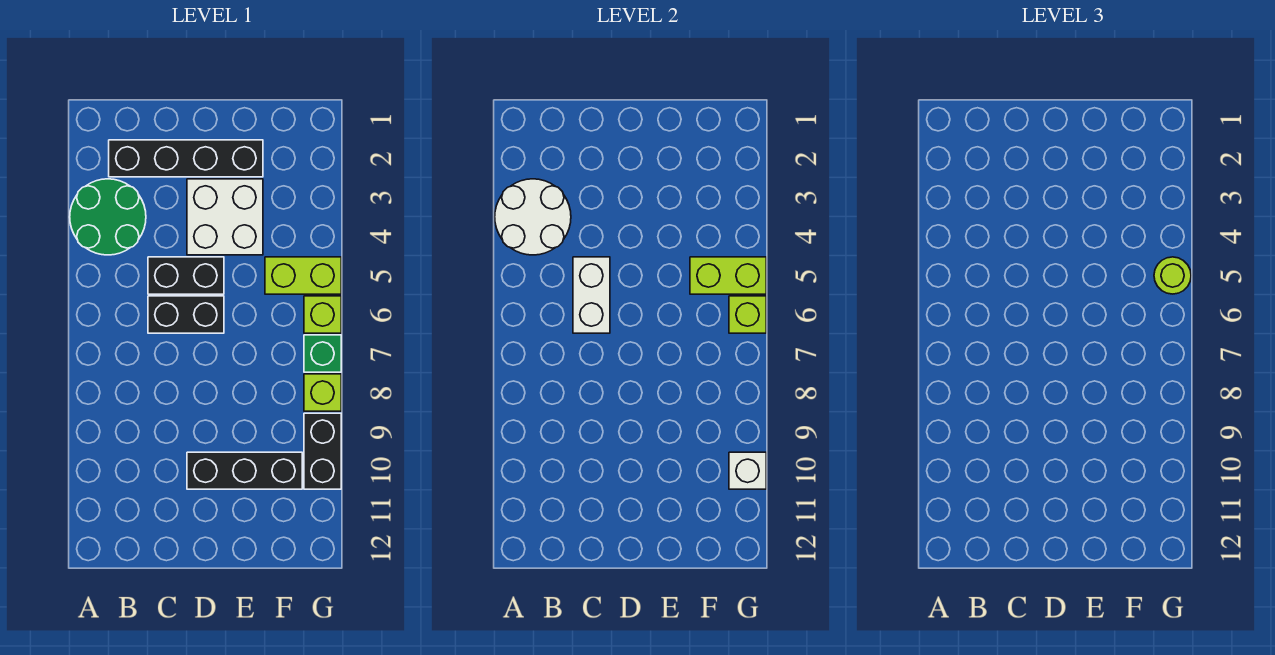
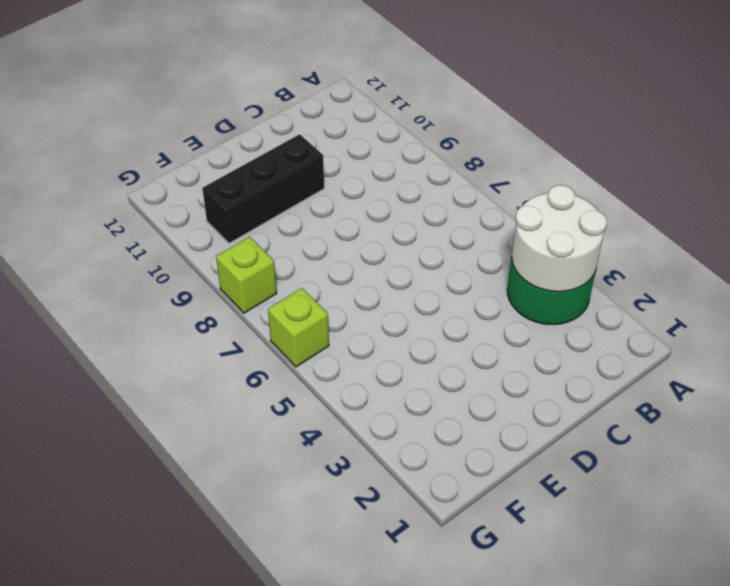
none -> black brick B2:E2 level 1
none -> black brick C5:D5 level 1
none -> black brick C6:D6 level 1

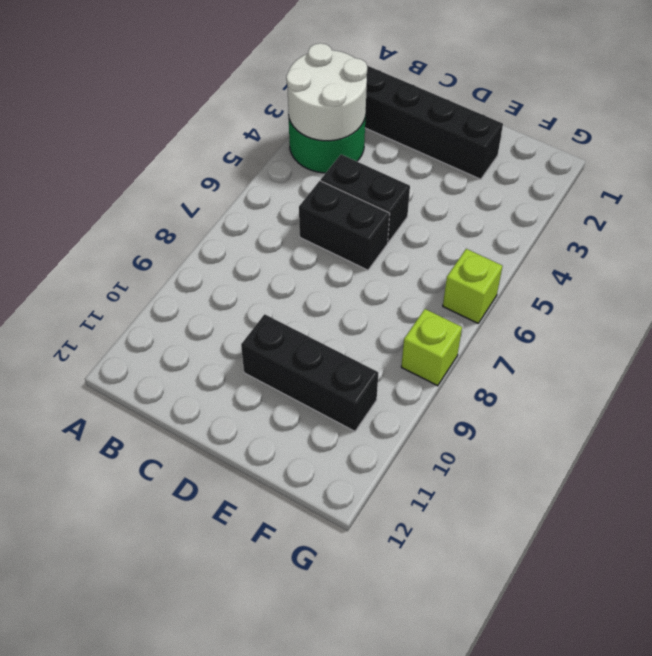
none -> white brick D3:E4 level 1
none -> lime brick F5:G5 level 1
none -> green brick G7 level 1

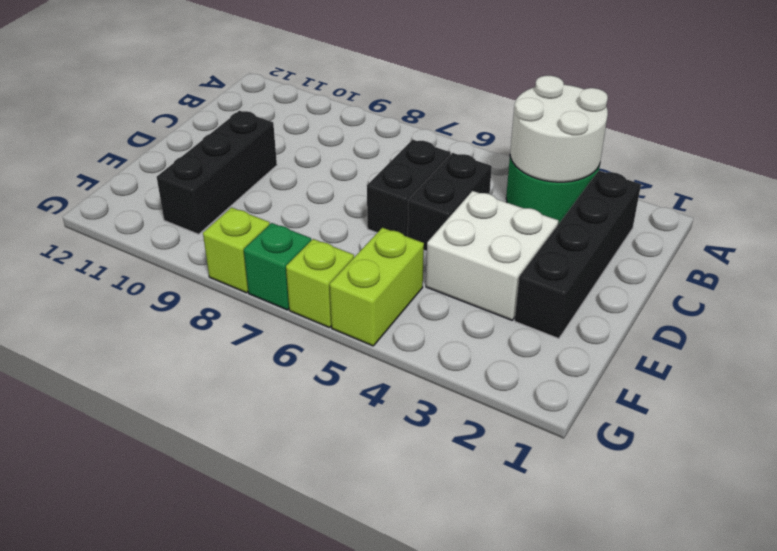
none -> black brick G9:G10 level 1
none -> white brick C5:C6 level 2
none -> lime brick F5:G5 level 2

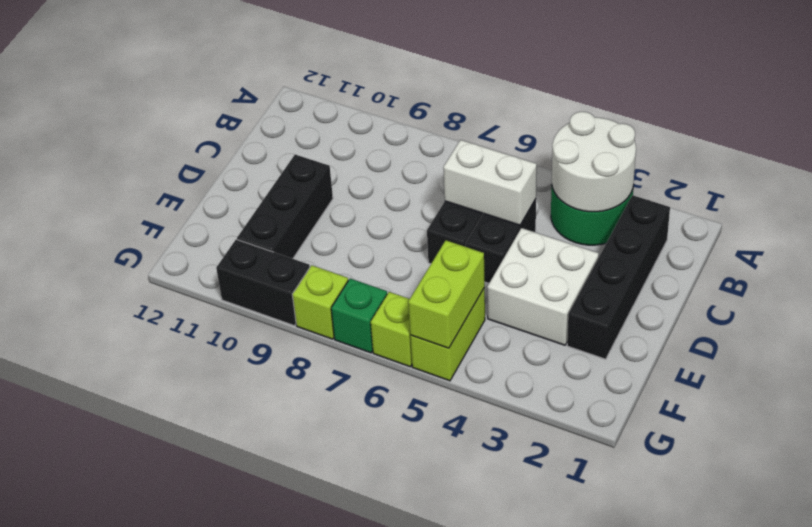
none -> lime brick G6 level 2
none -> white brick G10 level 2
none -> lime round brick G5 level 3

